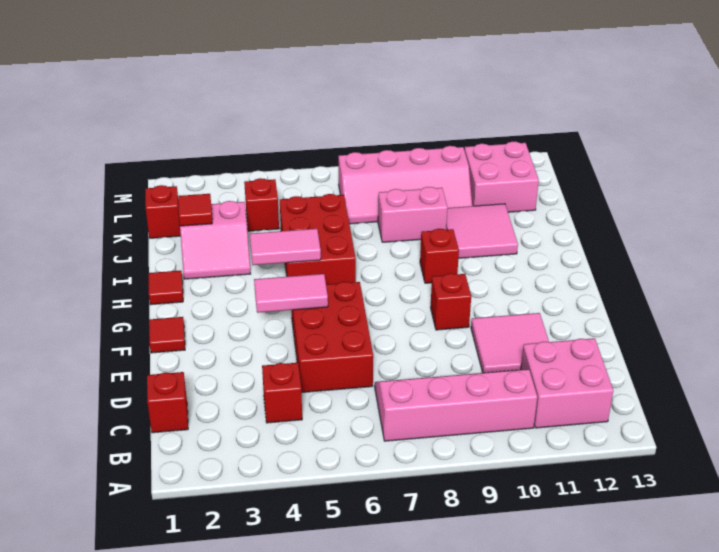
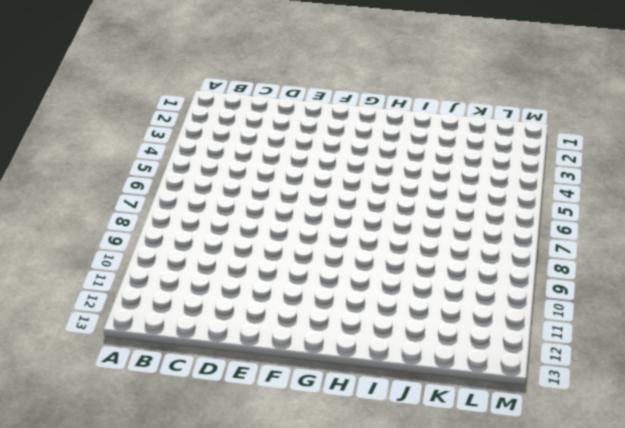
none -> pink slope B7:C10 level 1 top B
none -> pink brick B11:C12 level 1
none -> red brick C1 level 1

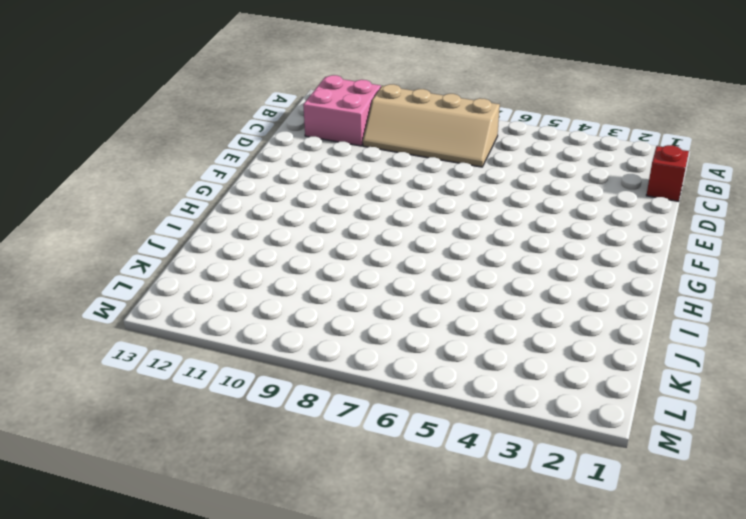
tan slope B7:C10 level 1 top B -> pink slope B7:C10 level 1 top B
none -> red brick C4 level 1
none -> red brick D5:F6 level 1
none -> pink tile D10:E11 level 1

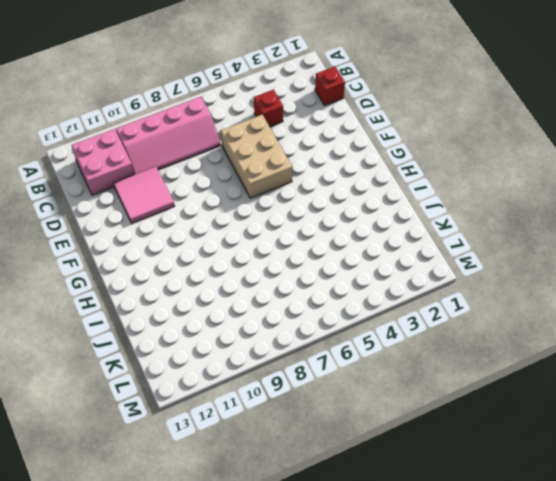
tan brick D5:F6 level 1 -> red brick D5:F6 level 1
none -> red tile F1 level 1
none -> red brick F9 level 1
none -> red tile H1 level 1

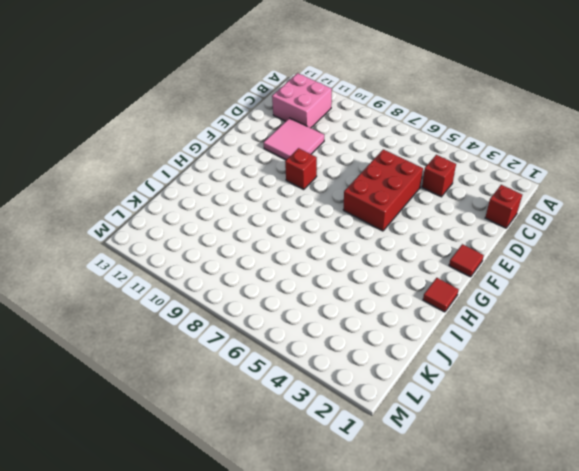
none -> pink slope B7:C10 level 1 top B
none -> red brick H5:J6 level 1
none -> red brick H9 level 1

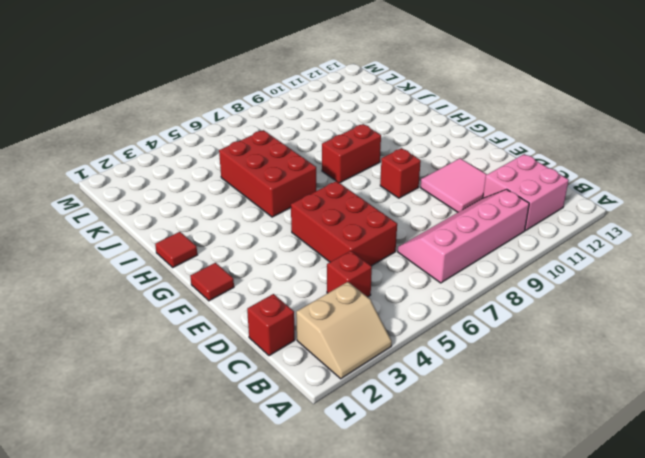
tan slope A2:B3 level 1 top B -> none
red brick H8:H9 level 1 -> red brick H9 level 1
none -> pink slope I2:J3 level 1 top J
none -> pink tile I10:J11 level 1
none -> pink brick J8:J9 level 1

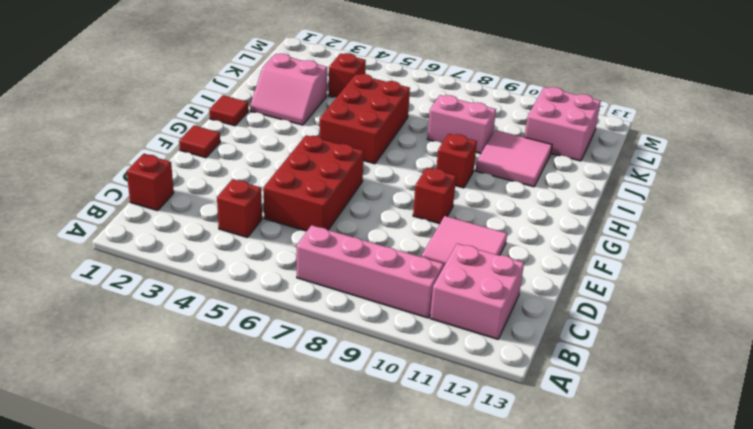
none -> red brick K1 level 1
none -> pink slope K7:L10 level 1 top L
none -> pink tile F4:F5 level 2

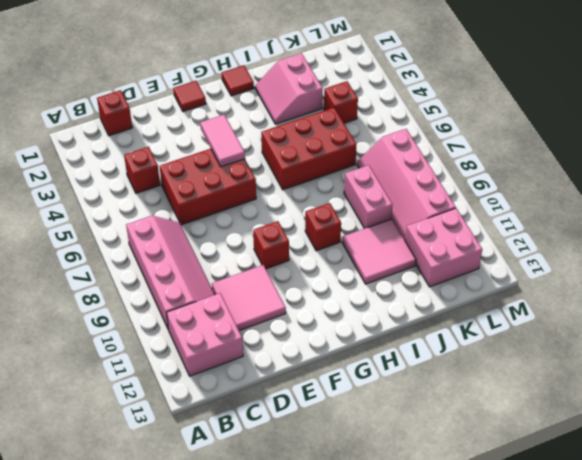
none -> red brick K1 level 1
none -> pink tile H4:H5 level 2
none -> red tile J2 level 2

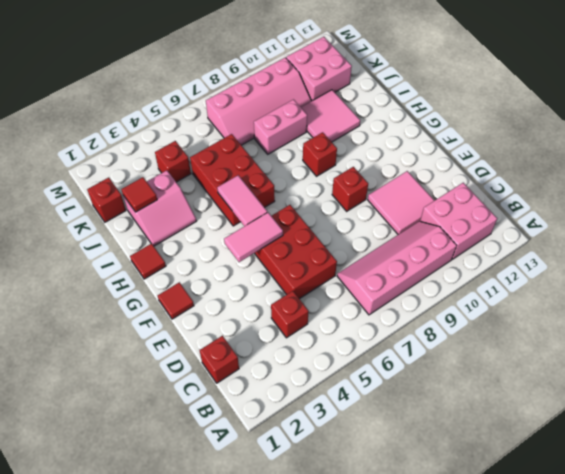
pink tile G5:H5 level 2 -> pink tile H4:H5 level 2

